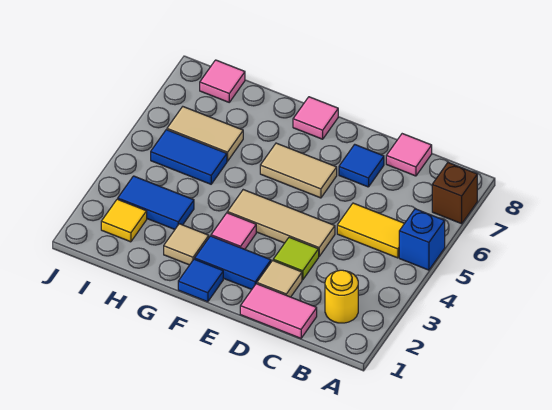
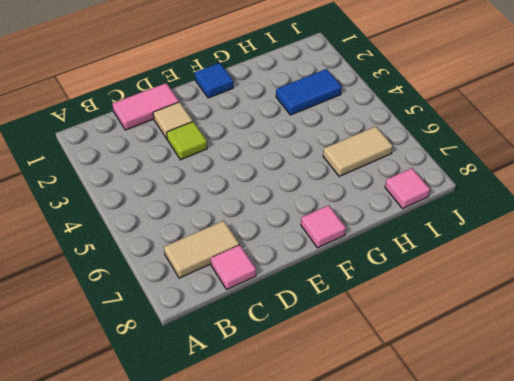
tan tile B7:C7 level 1 -> tan tile E6:F6 level 1
none -> blue brick A5 level 1
none -> brown brick A7 level 1
none -> yellow round brick B2 level 1

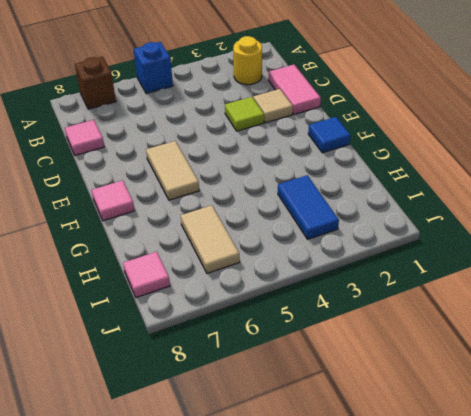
none -> yellow tile B5:C5 level 1
none -> tan tile D4:F4 level 1
none -> blue tile D7 level 1

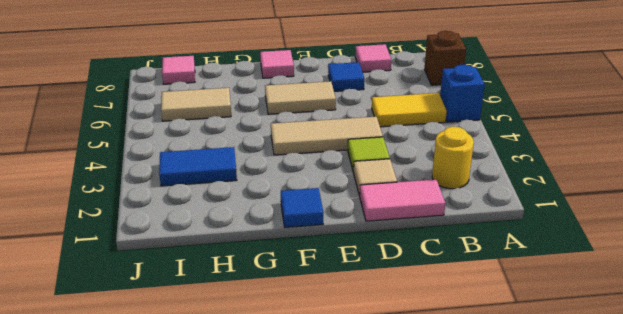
none -> blue tile E2:F2 level 1
none -> pink tile F3 level 1
none -> tan tile G2 level 1

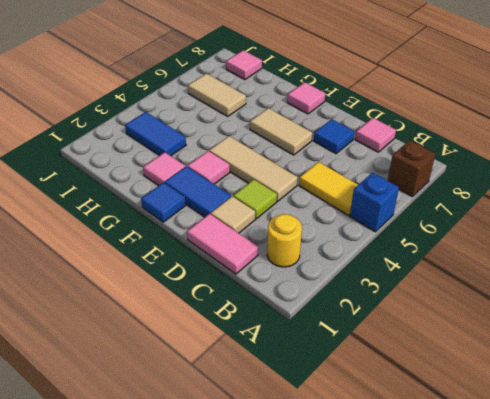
pink tile G2 level 1 -> tan tile G2 level 1
none -> blue tile H5:I5 level 1
none -> yellow tile I2 level 1

